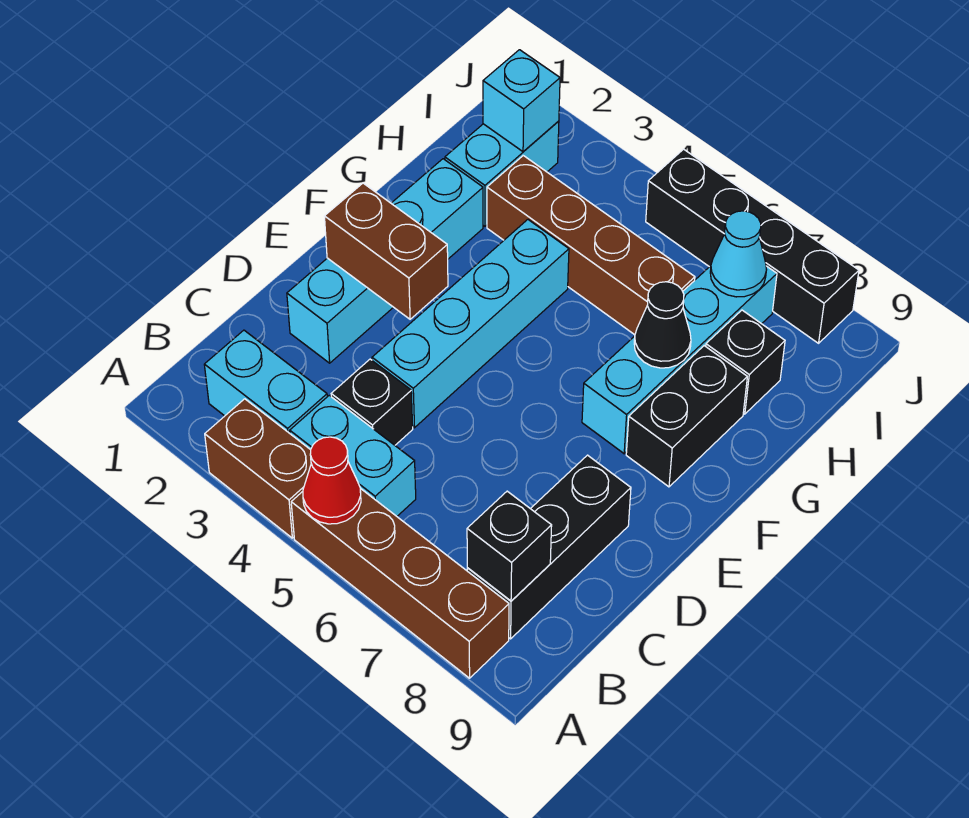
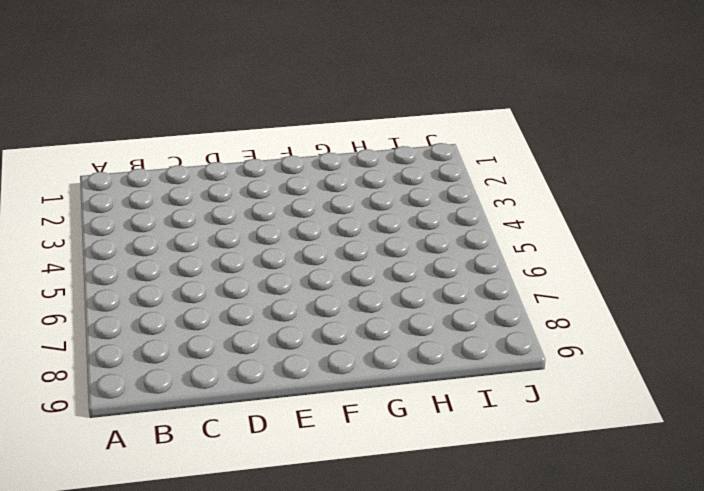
none -> brown brick A3:A4 level 1
none -> brown brick A5:A8 level 1
none -> cyan brick B2:B3 level 1

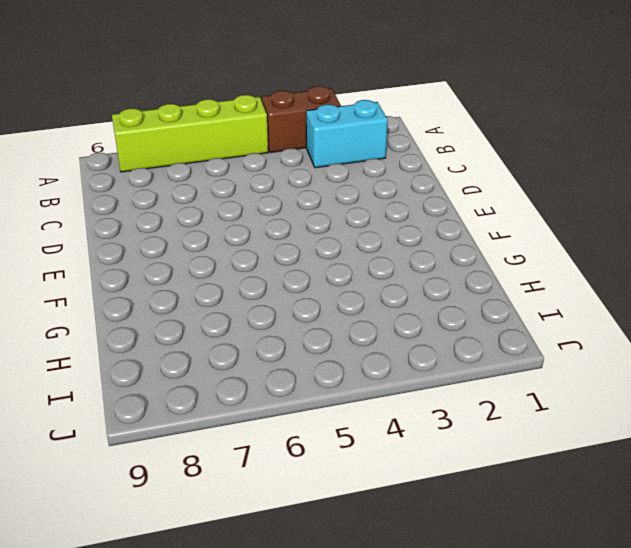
lime brick A5:A8 level 1 -> brown brick A5:A8 level 1
none -> cyan brick B4:B5 level 1
none -> black brick B8:D8 level 1
none -> black brick C4 level 1

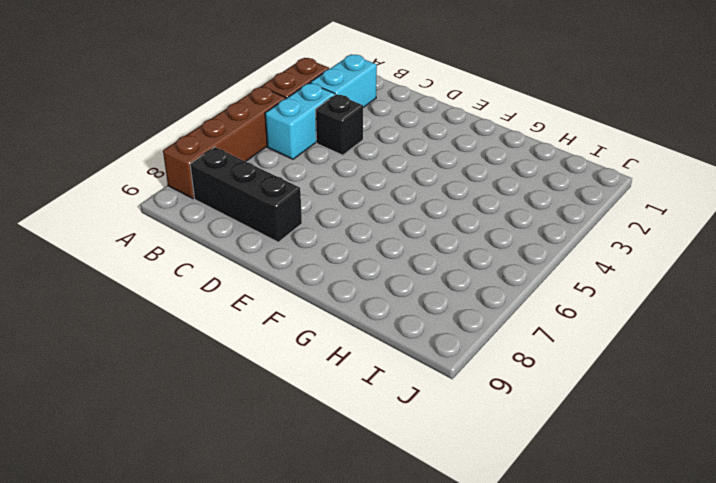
none -> cyan brick D2:G2 level 1
none -> cyan brick D4:G4 level 1
none -> cyan brick F7:I7 level 1

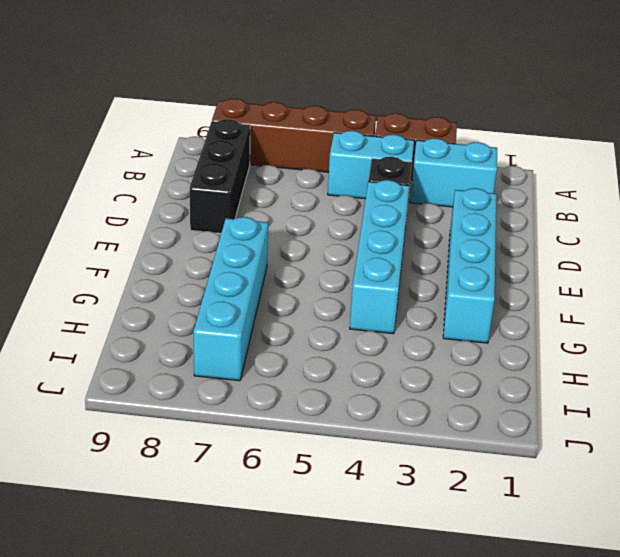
none -> black brick F8:G8 level 1
none -> cyan brick H2:I2 level 1
none -> brown brick H3:H6 level 1

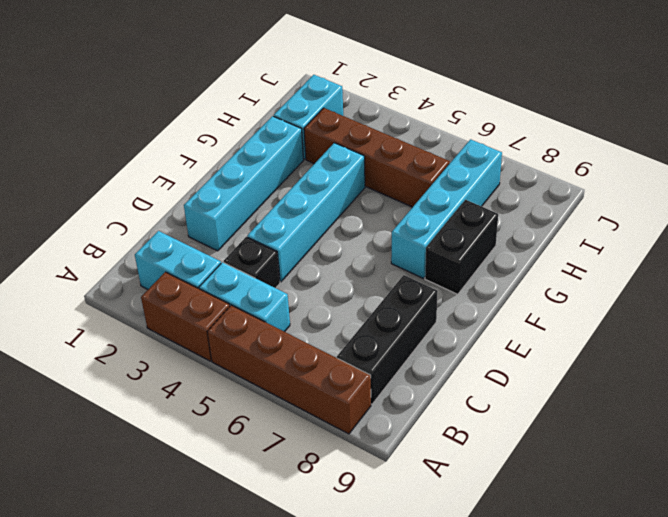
none -> black brick H8 level 1
none -> black brick J5:J8 level 1
none -> red cone A5 level 2

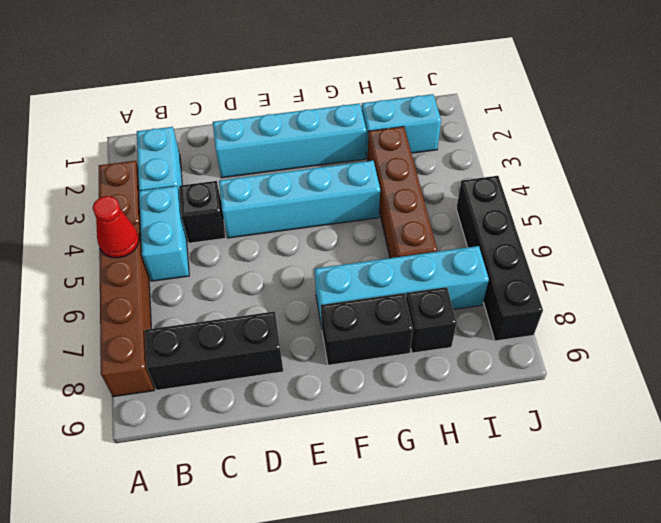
none -> black brick B8 level 2
none -> brown brick E2:E3 level 2
none -> black cone G7 level 2

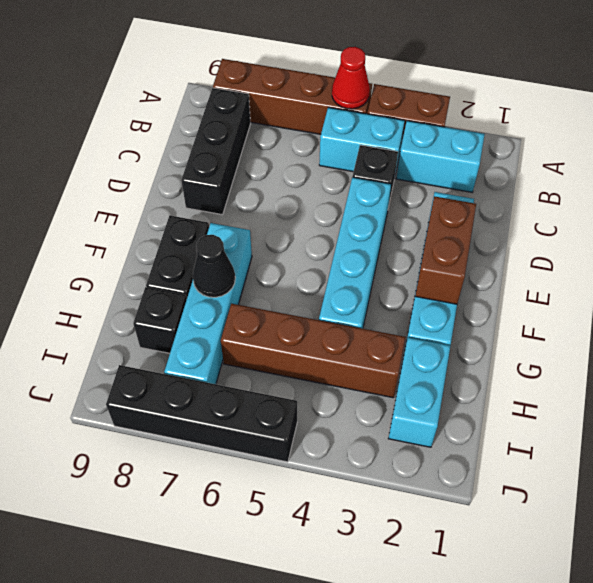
brown brick E2:F2 level 2 -> brown brick E2:E3 level 2
none -> black brick B8 level 2
none -> cyan brick I2 level 2
none -> cyan cone I7 level 2

